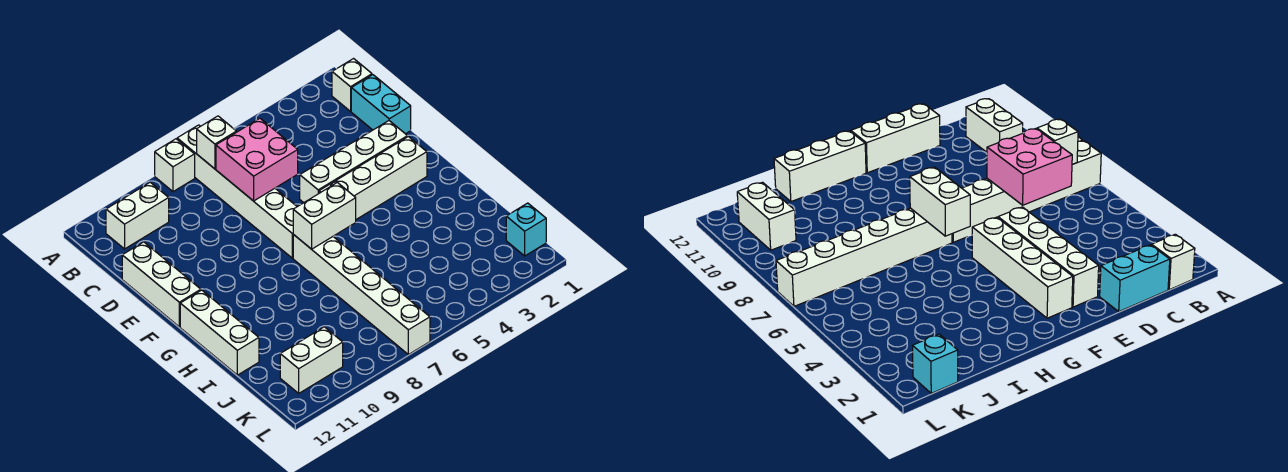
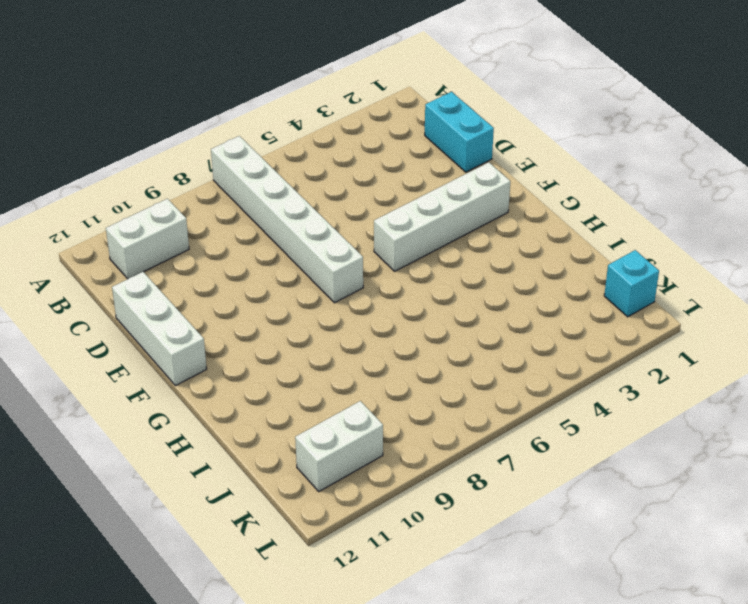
none -> white brick A8 level 1
none -> white brick B1 level 1
none -> white brick E2:E5 level 1

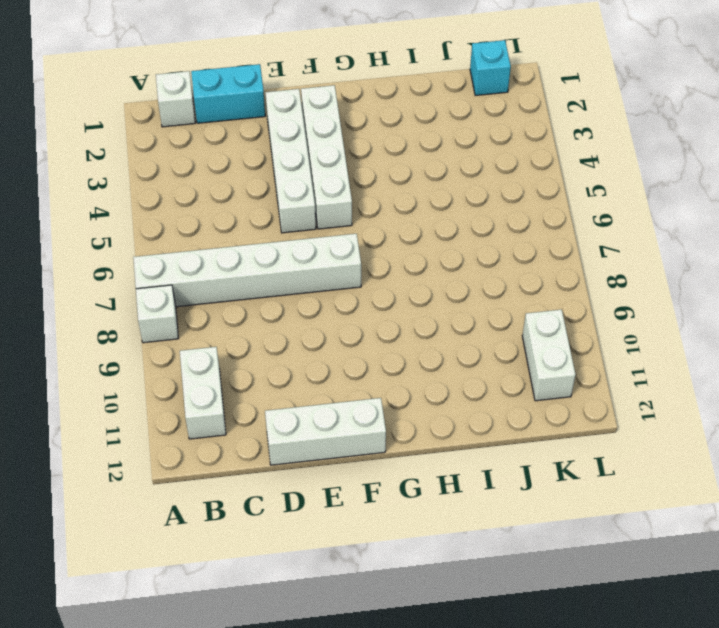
none -> white brick G7:L7 level 1
none -> white brick G12:I12 level 1
none -> white brick B7 level 2

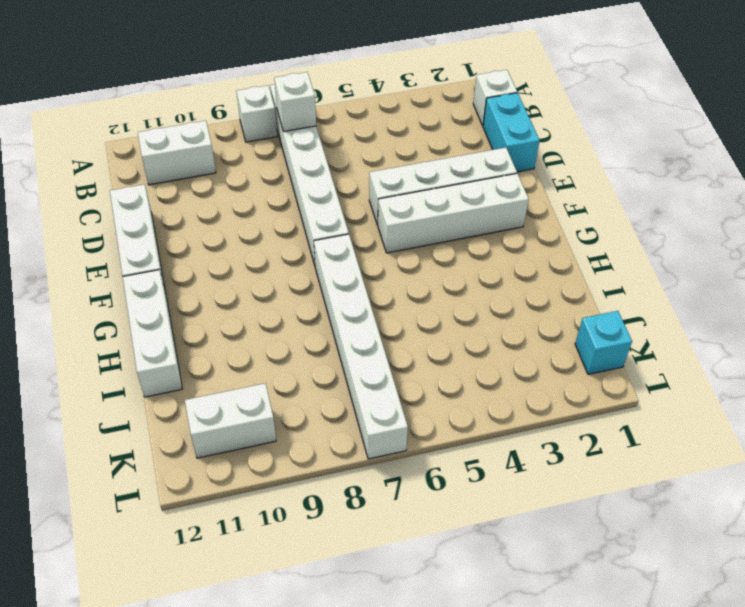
none -> pink brick C6:D7 level 2
none -> white brick G6:G7 level 2

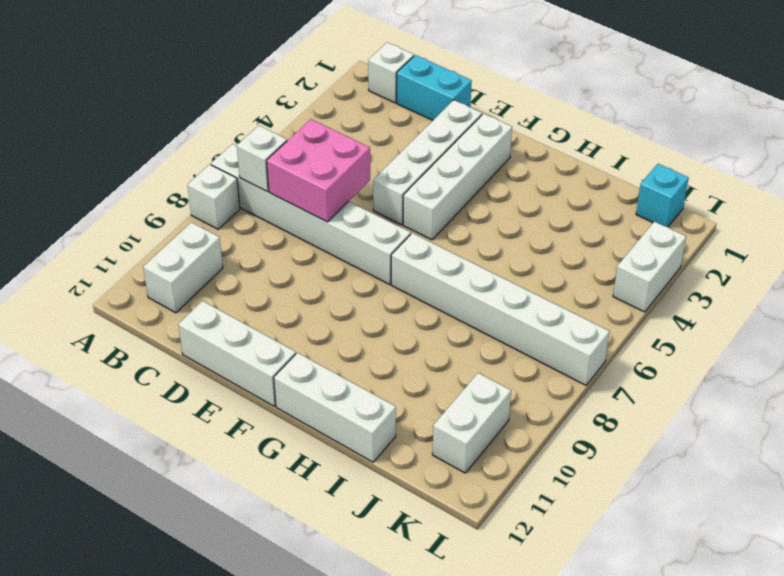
white brick L3:L4 level 1 -> white brick G6:G7 level 2

